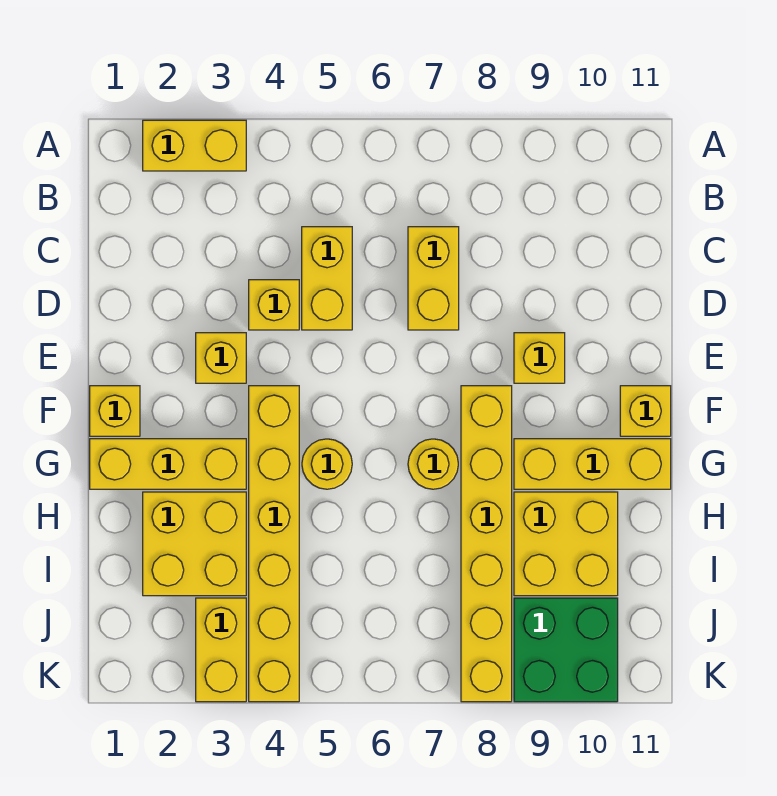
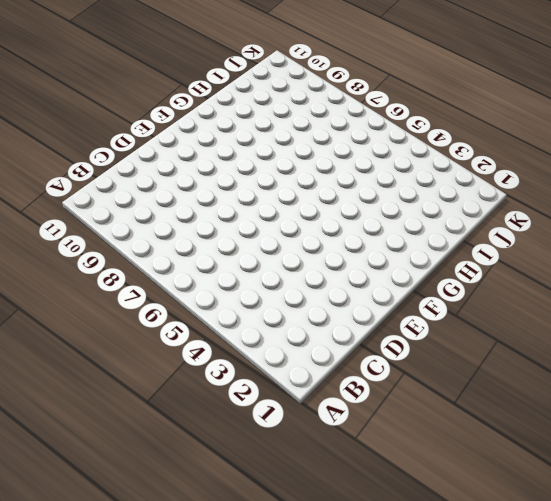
none -> yellow brick A2:A3 level 1
none -> yellow brick C5:D5 level 1
none -> yellow brick C7:D7 level 1

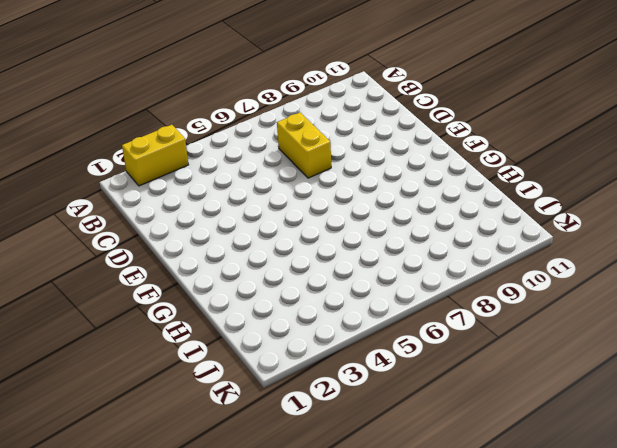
none -> yellow brick C5:D5 level 1
none -> yellow brick D4 level 1
none -> yellow brick E3 level 1

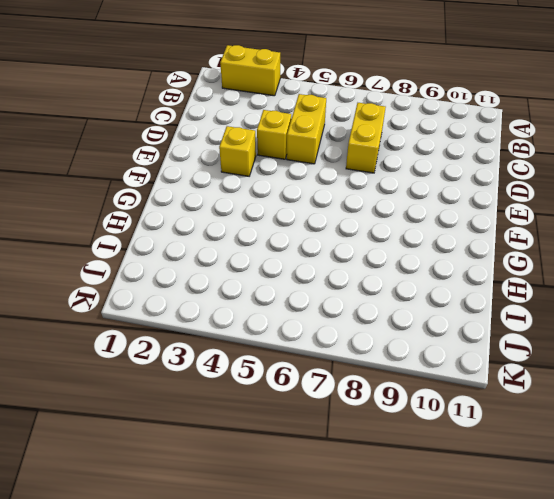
none -> yellow brick E9 level 1
none -> yellow brick F1 level 1
none -> yellow brick F4:K4 level 1

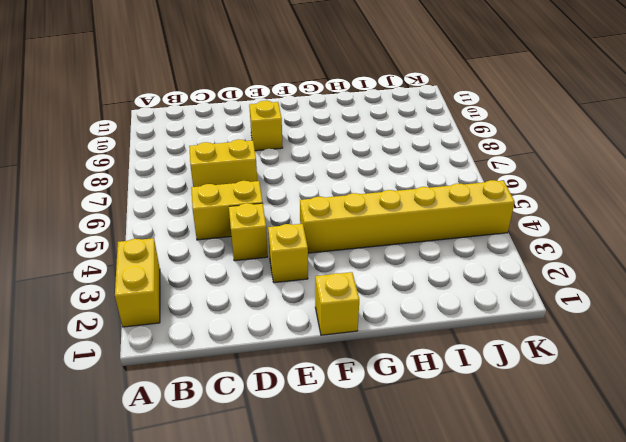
none -> yellow brick F8:K8 level 1
none -> yellow brick F11 level 1
none -> yellow brick G1:G3 level 1

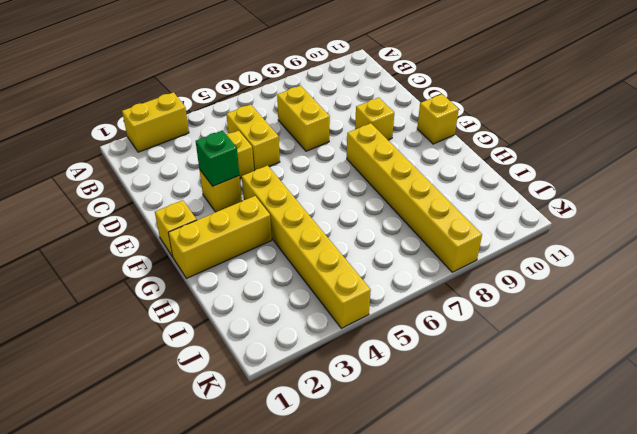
green brick E3 level 2 -> none
none -> yellow round brick G5 level 1
none -> yellow round brick G7 level 1
none -> yellow brick G9:G11 level 1

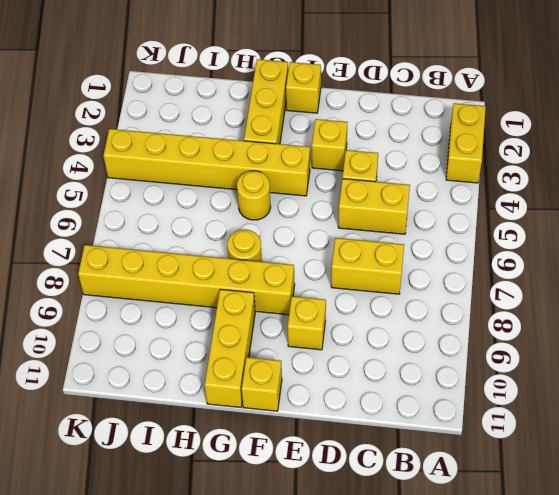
none -> yellow brick H2:I3 level 1
none -> yellow brick H9:I10 level 1
none -> yellow brick J3:K3 level 1

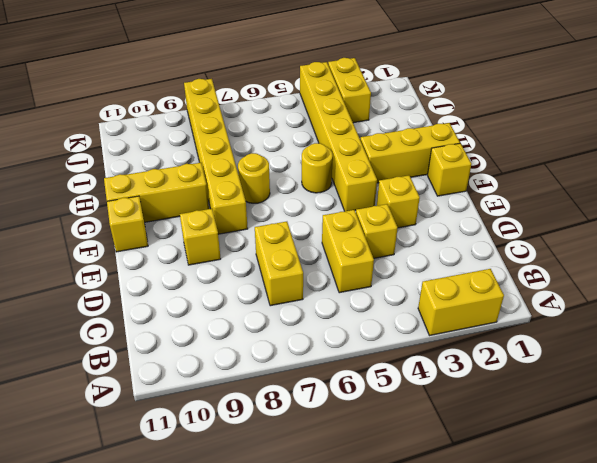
none -> yellow brick H2:I3 level 1
none -> yellow brick H9:I10 level 1
none -> green brick J9:K10 level 1

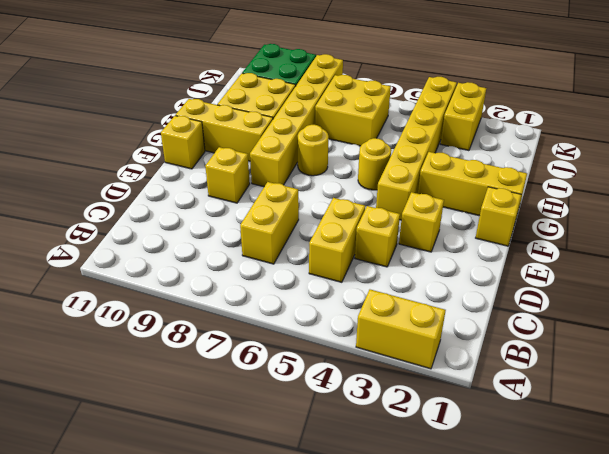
yellow brick I6:J7 level 1 -> yellow brick H2:I3 level 1

